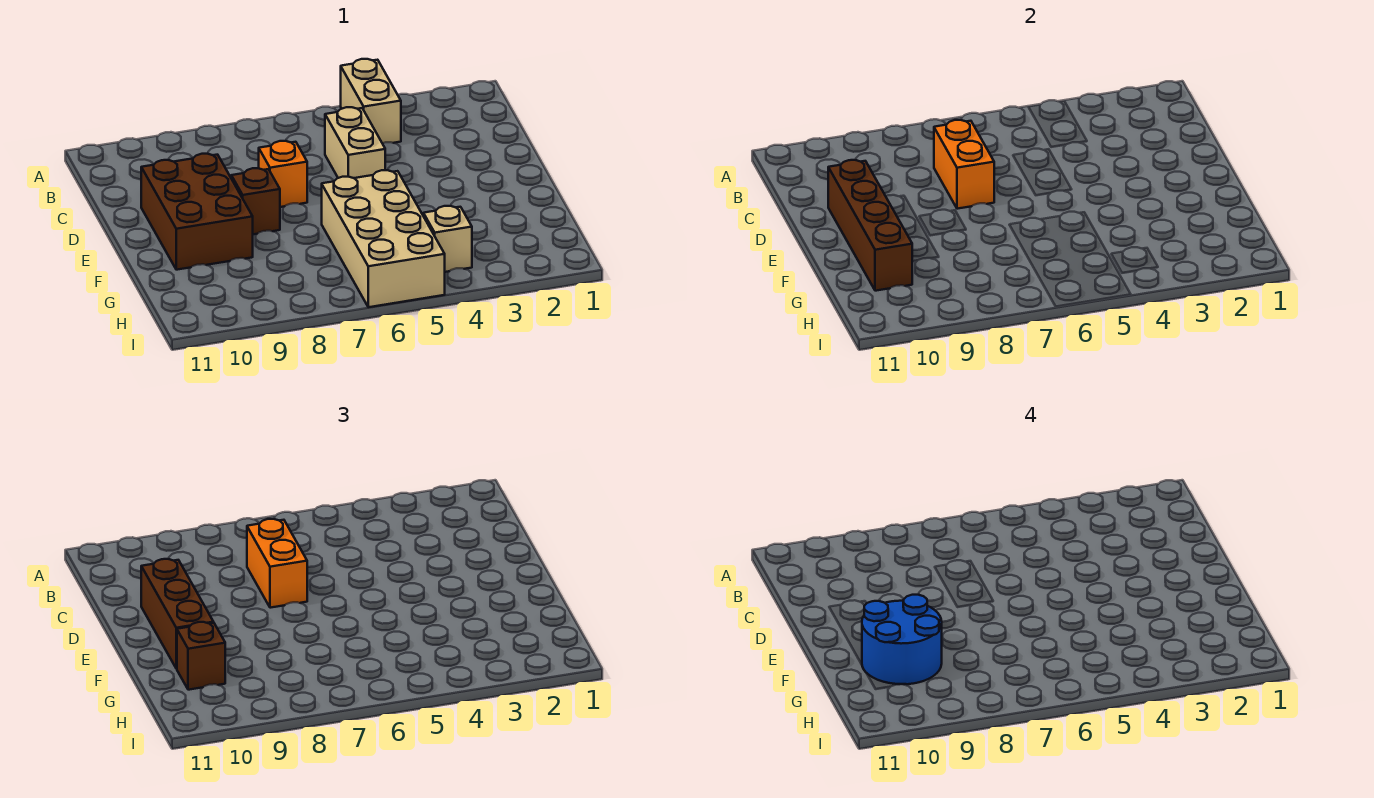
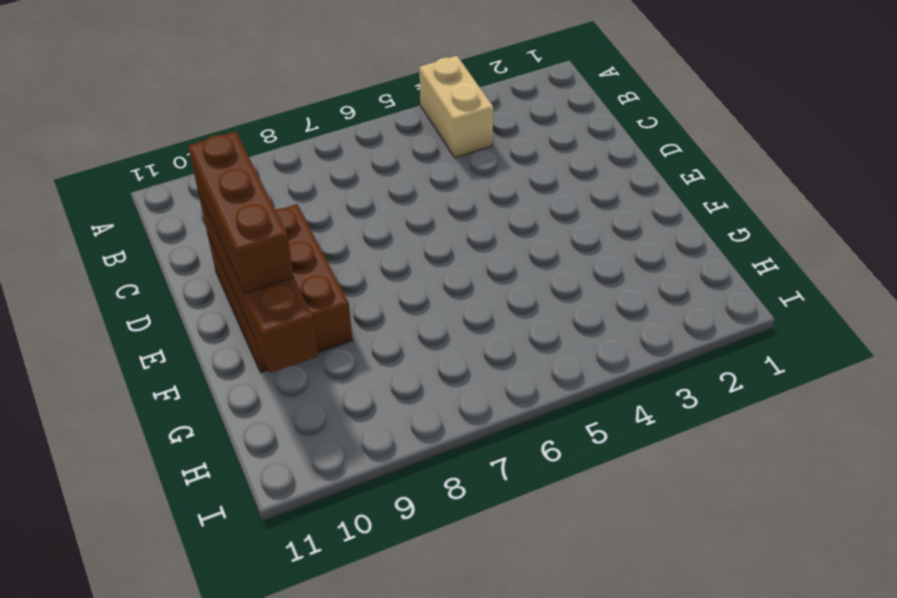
none -> tan brick C5:D5 level 1
none -> orange brick D7 level 1
none -> brown brick E8 level 1

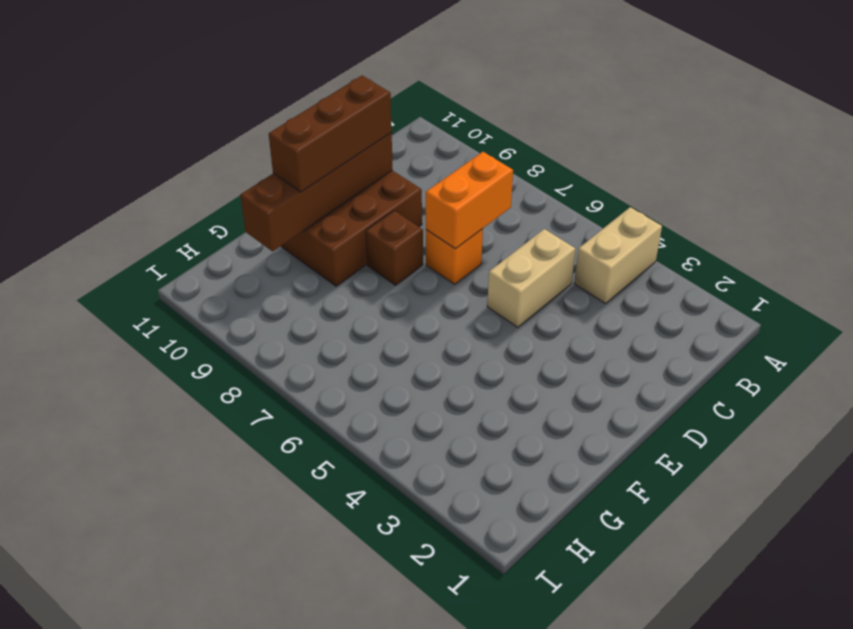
none -> tan brick F5:I6 level 1
none -> tan brick H4 level 1
none -> orange brick C7:D7 level 3

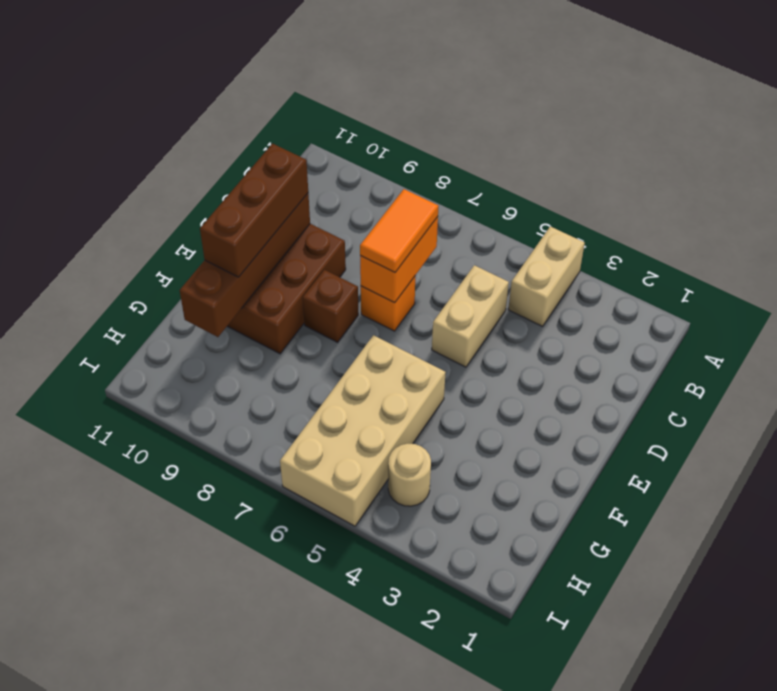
orange tile C7:D7 level 3 -> orange brick C7:D7 level 3
tan round brick H4 level 1 -> tan brick H4 level 1
none -> brown brick G10 level 3
none -> blue round brick F9:G10 level 4

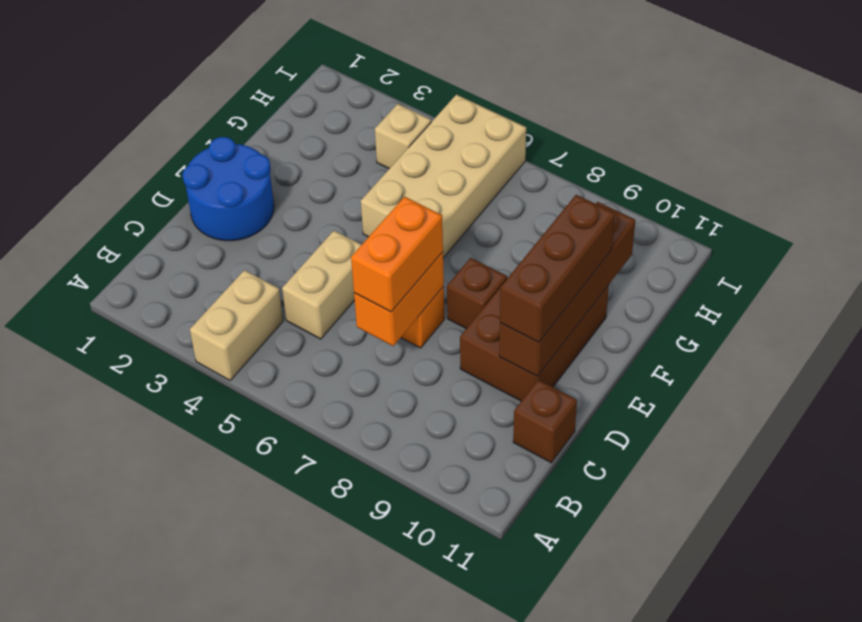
brown brick C11 level 1 -> brown brick G10 level 3
blue round brick D1:E2 level 1 -> blue round brick F9:G10 level 4

